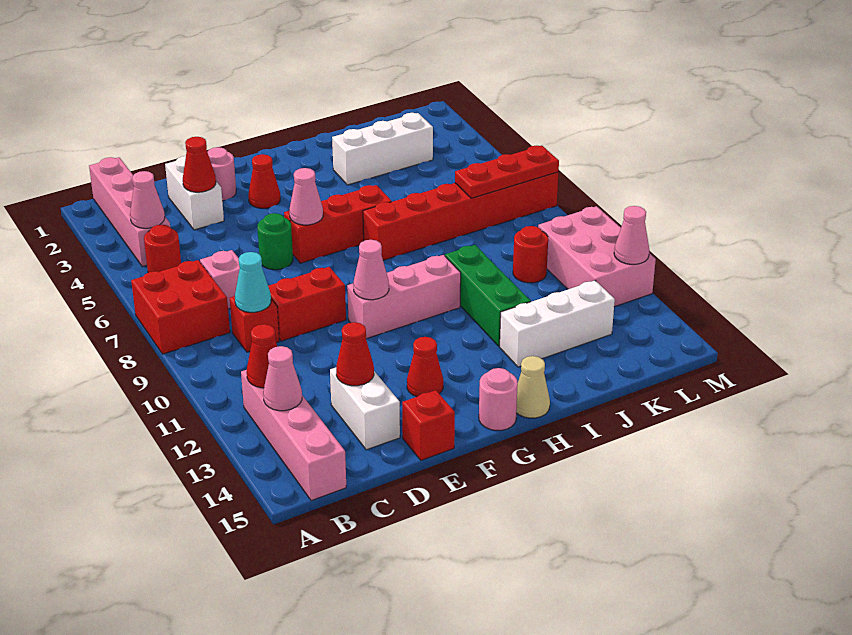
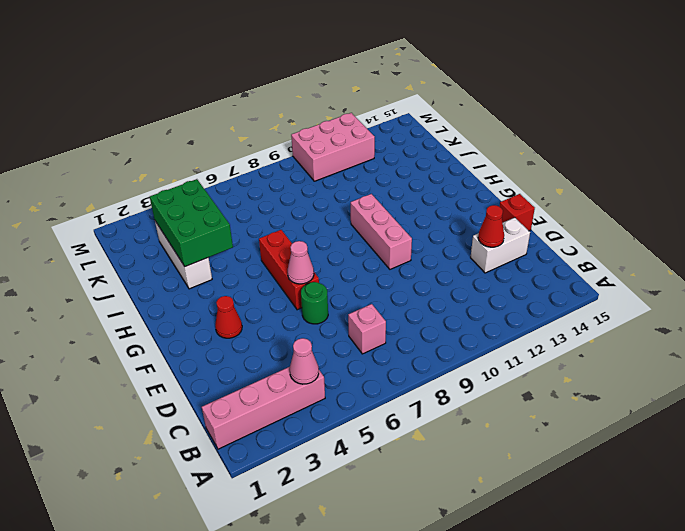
green brick I3:K4 level 2 -> none
none -> red brick A7:B8 level 1
none -> red round brick B5 level 1
none -> pink brick B12:B15 level 1
none -> red brick C9 level 1

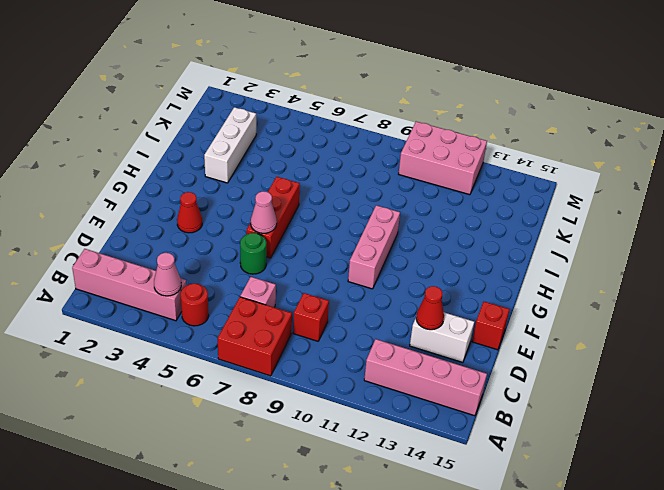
none -> white brick D2:D3 level 1
none -> red brick D9:E9 level 1
none -> pink round brick E2 level 1
none -> red cone F13 level 1

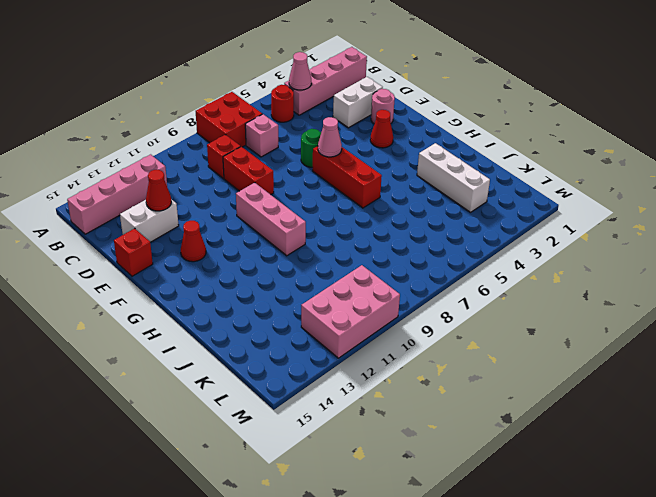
none -> pink round brick G15 level 1
none -> red brick H7:M7 level 1
none -> tan cone H15 level 1
none -> green brick I10:I12 level 1

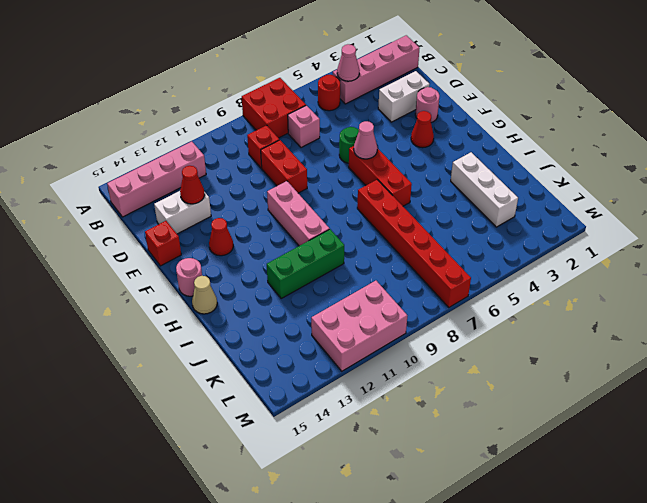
none -> white brick I13:K13 level 1
none -> red round brick K10 level 1
none -> red cone B12 level 2
none -> pink cone B13 level 2

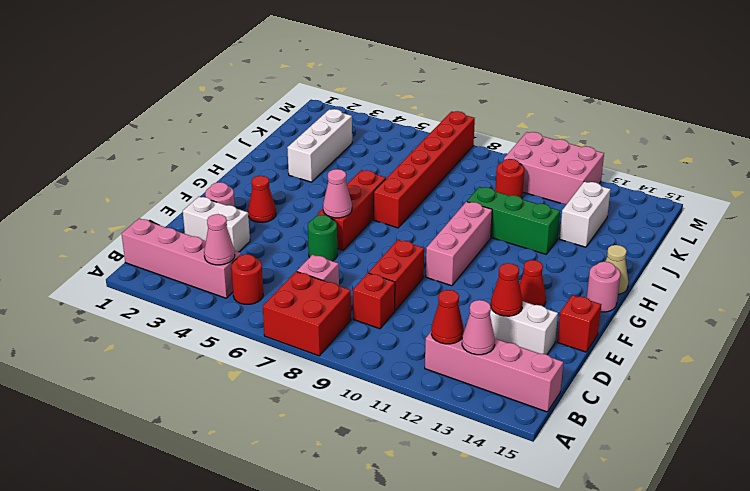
white brick J13:K13 level 1 -> white brick I13:K13 level 1
none -> cyan cone C9 level 2
none -> red cone D3 level 2
none -> pink cone F10 level 2
none -> red plate K7:M7 level 2

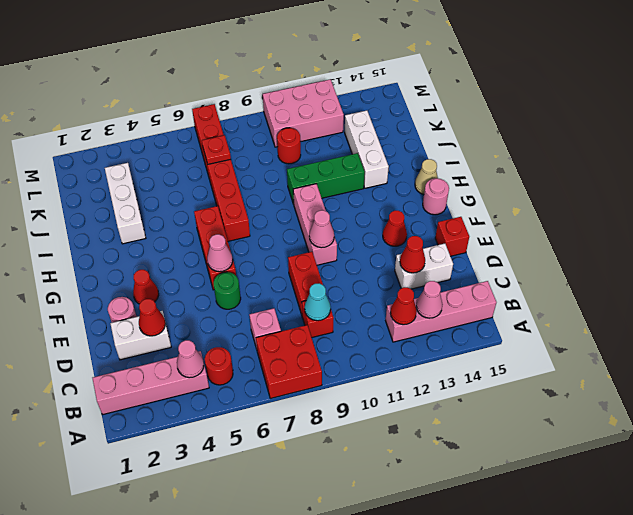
red plate K7 level 2 -> red plate K7:M7 level 2
none -> pink cone M12 level 2

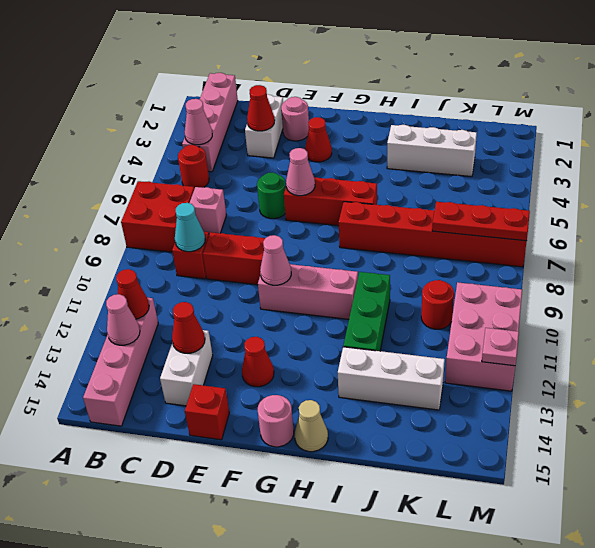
pink plate M12 level 2 -> pink cone M12 level 2

